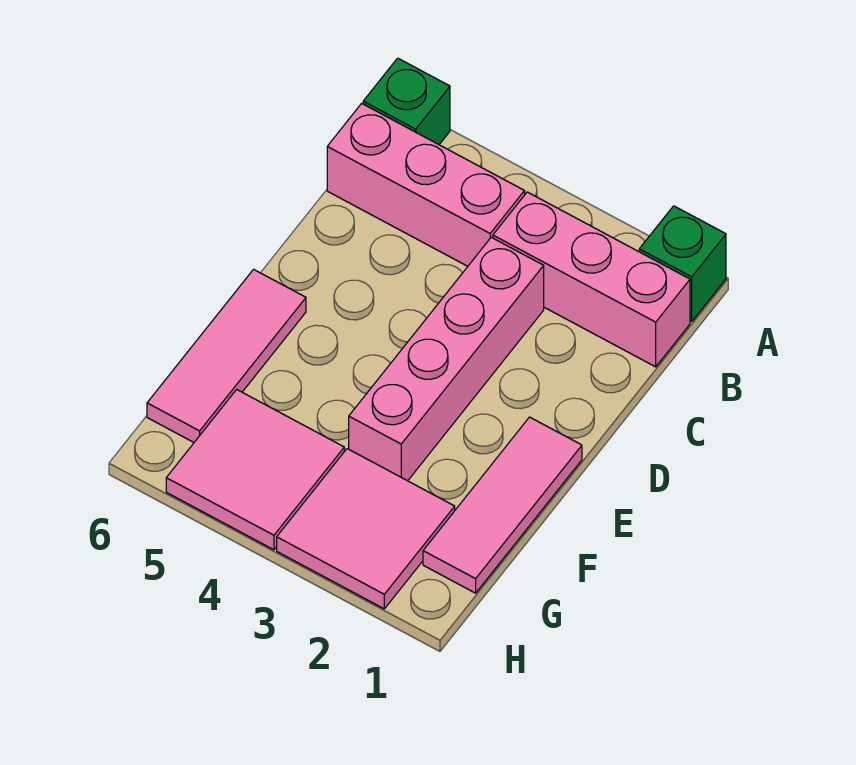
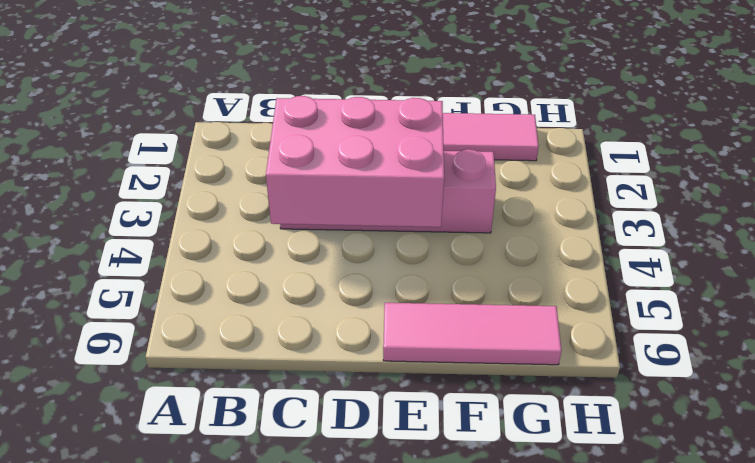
pink brick C3:E4 level 2 -> none
none -> green brick A1 level 1
none -> green brick A6 level 1

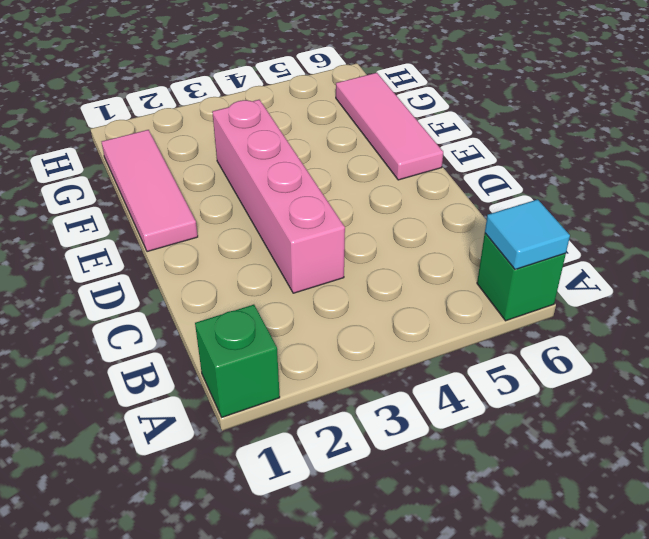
cyan tile A6 level 2 -> none
none -> pink brick B1:B3 level 1
none -> pink brick B4:B6 level 1

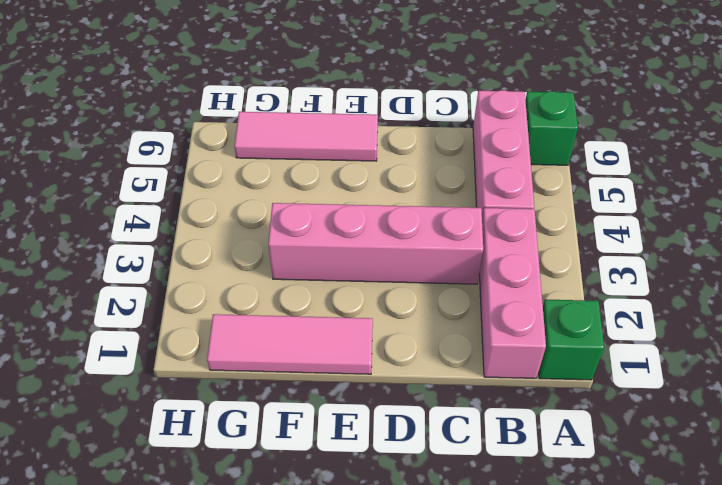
none -> pink tile G2:H3 level 1
none -> pink tile G4:H5 level 1

